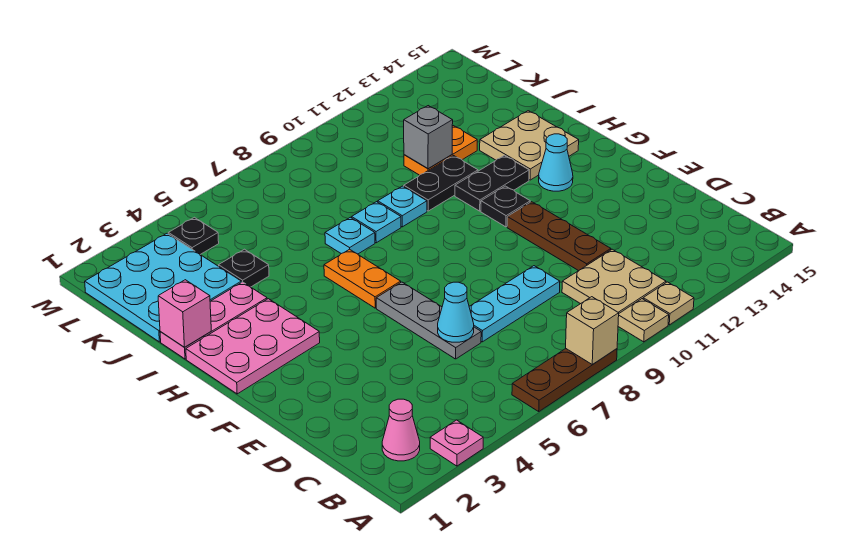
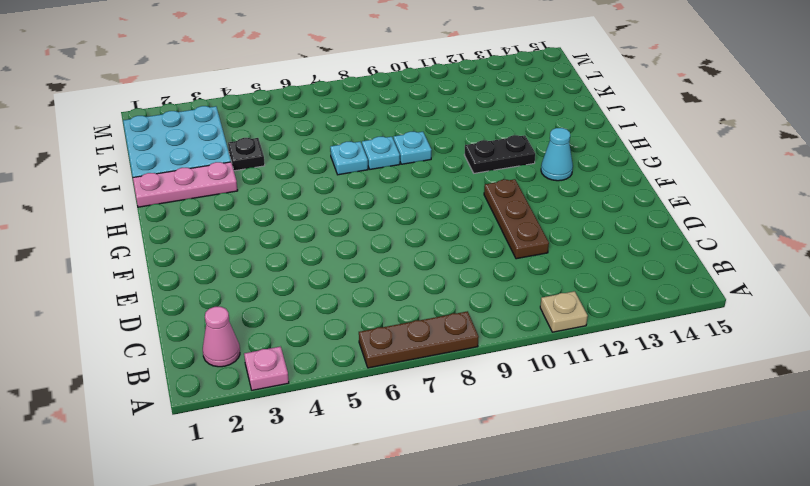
none -> tan plate A10 level 1
none -> tan plate B10:C11 level 1
none -> grey plate D6:F6 level 1

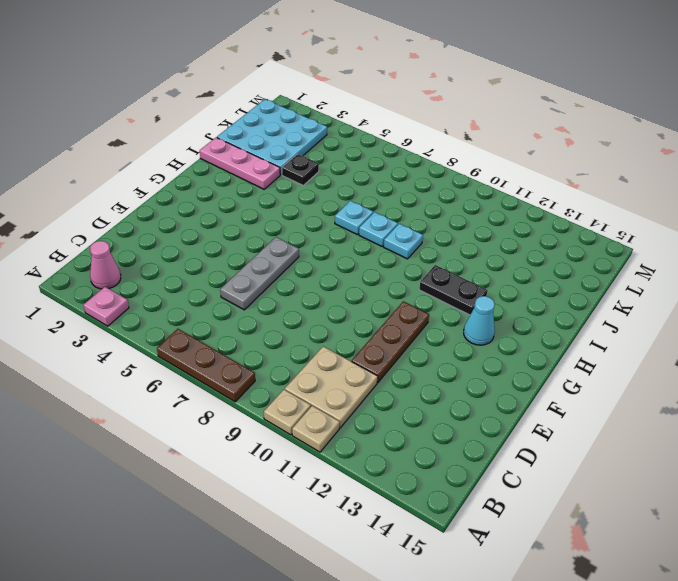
none -> cyan plate D7:D9 level 1
none -> pink plate G1:H3 level 1
none -> orange plate G6:H6 level 1

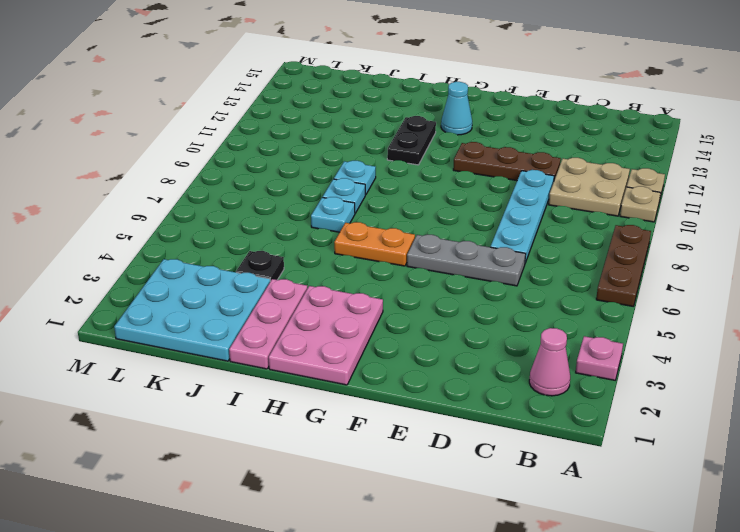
cyan plate D7:D10 level 1 -> cyan plate D7:D9 level 1
none -> black plate G11 level 1
none -> tan plate H13:I14 level 1
none -> black plate I10:I11 level 1

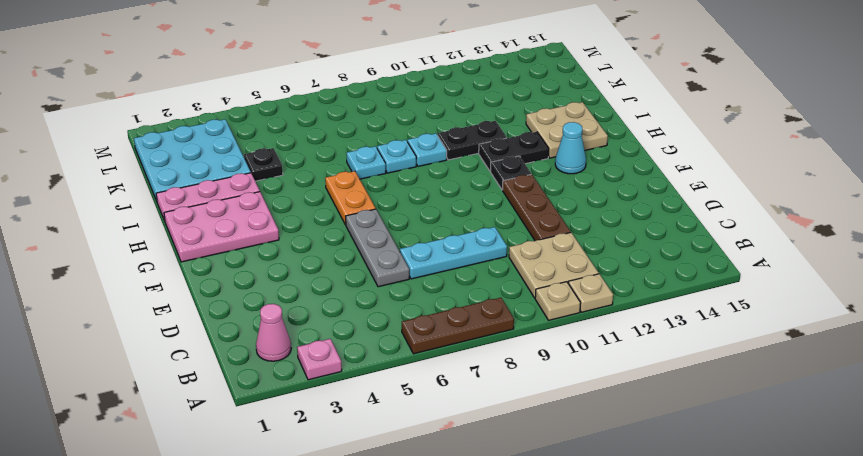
none -> orange plate J11:J12 level 1
none -> black plate L4 level 1
none -> tan brick A8 level 2

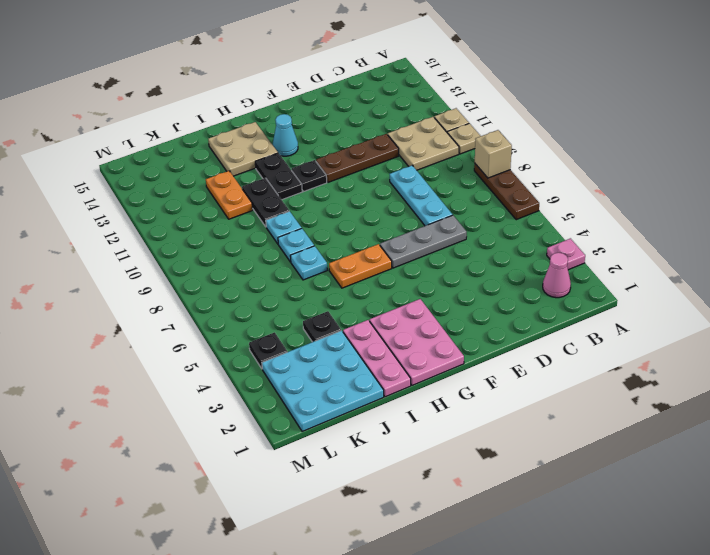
none -> cyan cone D6 level 2
none -> pink brick I1 level 2
none -> grey brick J11 level 2

